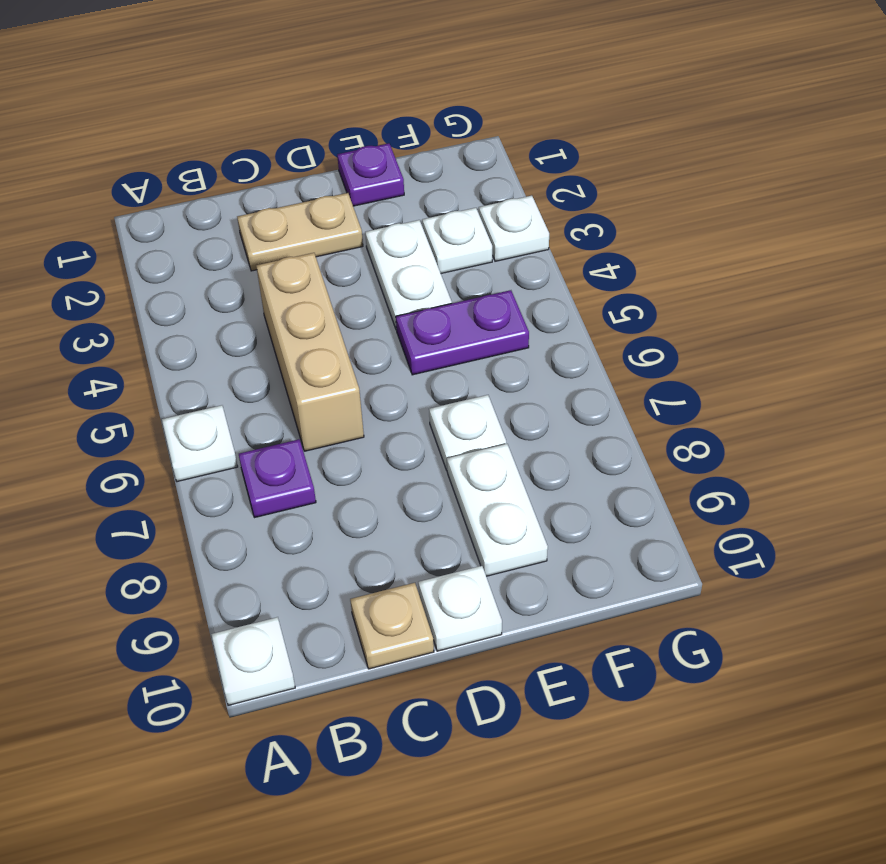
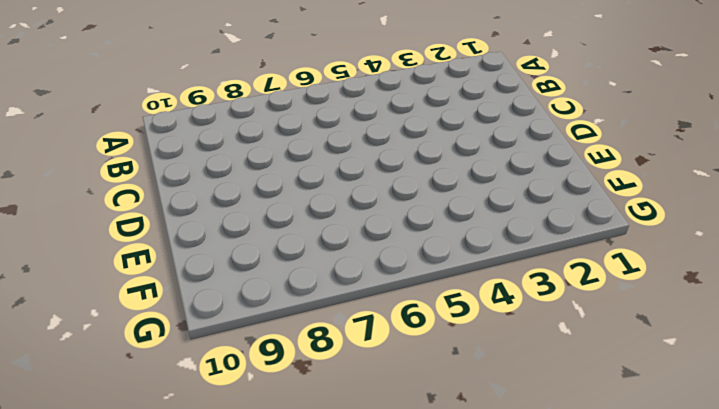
none -> white plate A6 level 1
none -> white plate A10 level 1
none -> purple plate B7 level 1

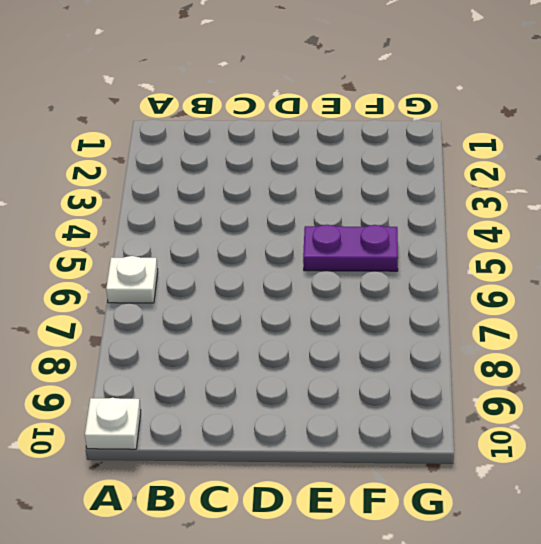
none -> purple plate B7 level 1
none -> tan plate C2:D2 level 1
none -> tan brick C4:C6 level 1

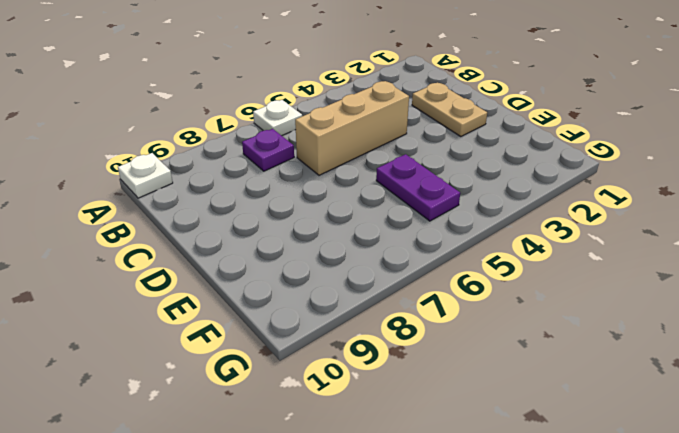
none -> tan plate C10 level 1
none -> white plate D10 level 1
none -> purple plate E1 level 1

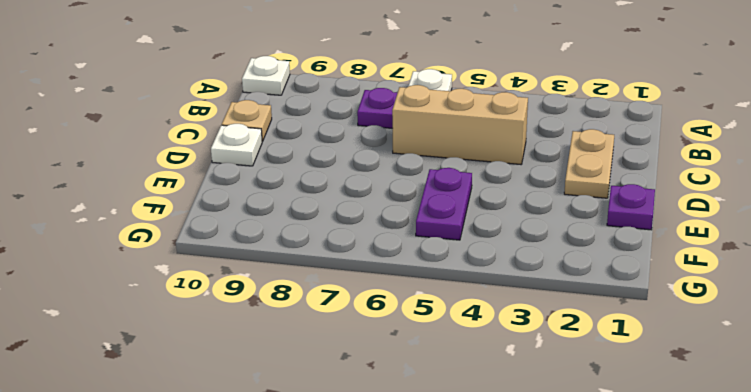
none -> white plate E3:E4 level 1
none -> white plate E7 level 1
none -> white plate E8:E9 level 1

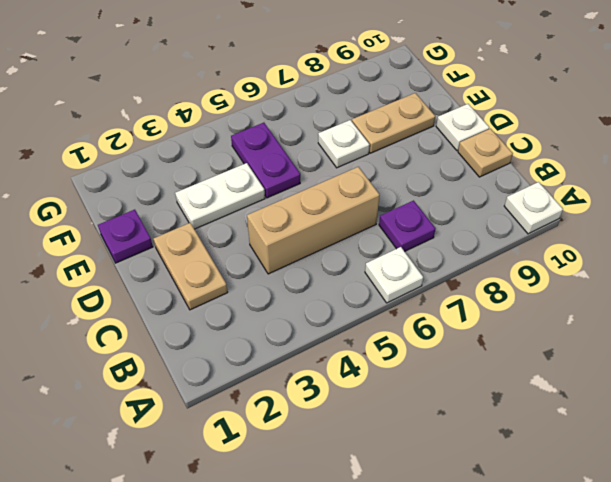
tan plate E8:E9 level 1 -> white plate E8:E9 level 1
none -> white plate F3 level 1
none -> white plate G3 level 1

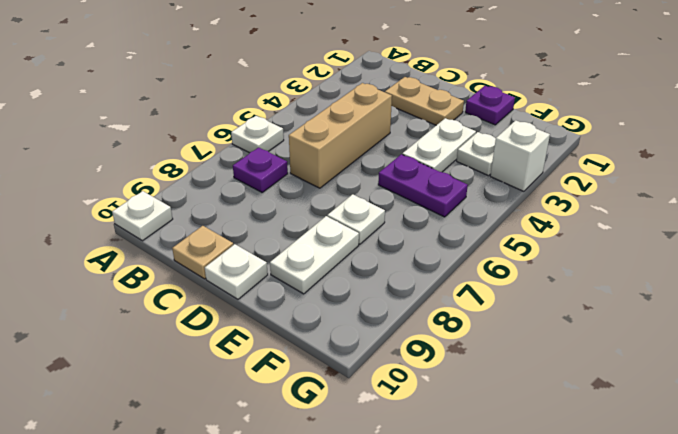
white brick G3 level 1 -> white plate G3 level 1

